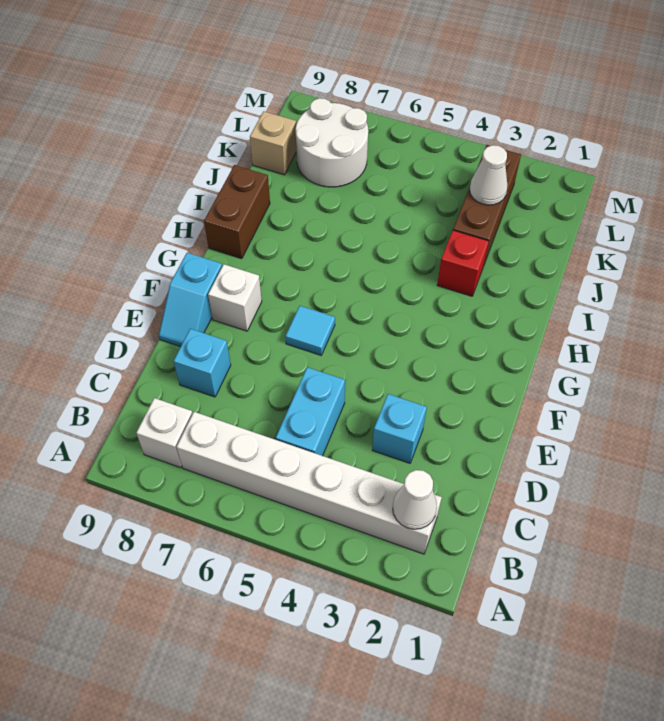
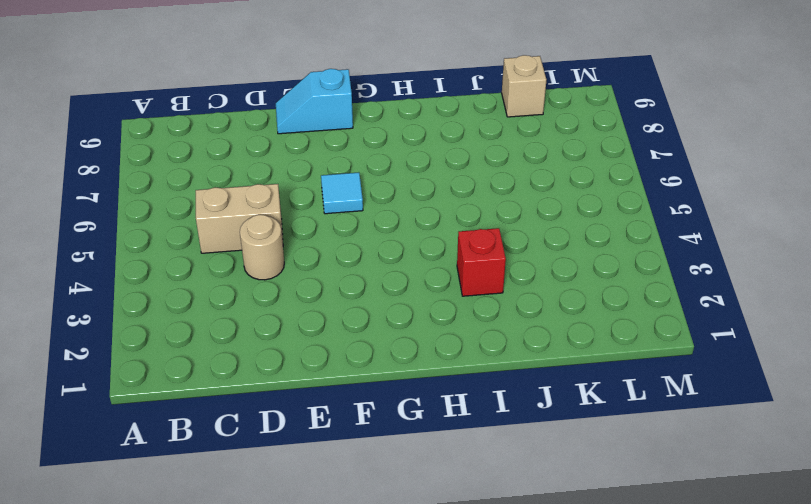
tan brick C5:D5 level 1 -> cyan brick C5:D5 level 1
tan round brick D4 level 1 -> none
none -> white brick B2:B7 level 1
none -> white brick B8 level 1
none -> cyan brick D3 level 1

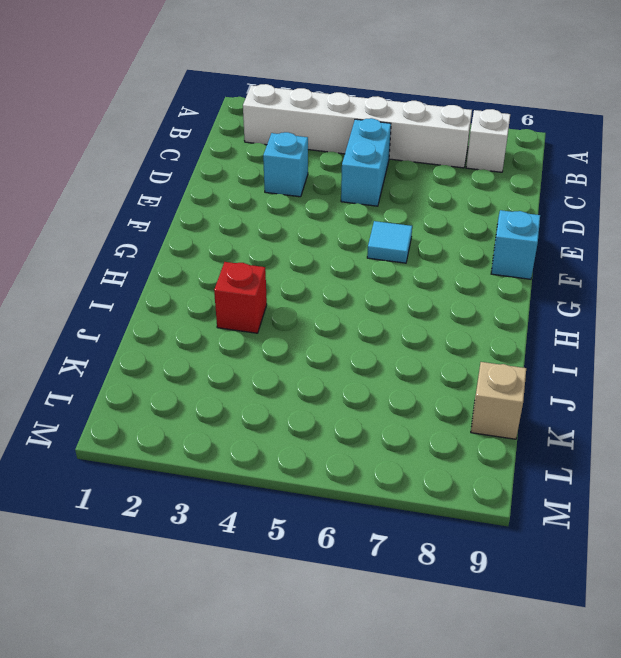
none -> cyan brick D8 level 1
none -> white brick F8 level 1
none -> brown brick H9:I9 level 1

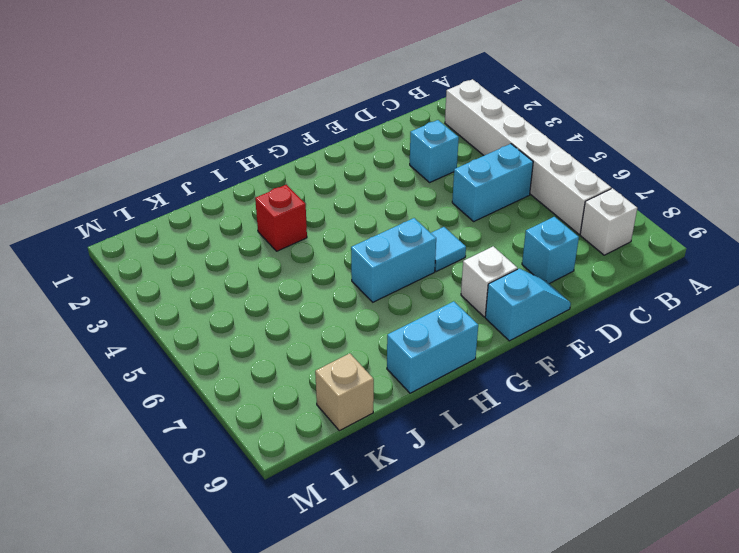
cyan brick G6:H6 level 1 -> none
cyan brick H9:I9 level 1 -> brown brick H9:I9 level 1
none -> brown brick J3:L3 level 1
none -> white round brick K7:L8 level 1
none -> white cone B2 level 2

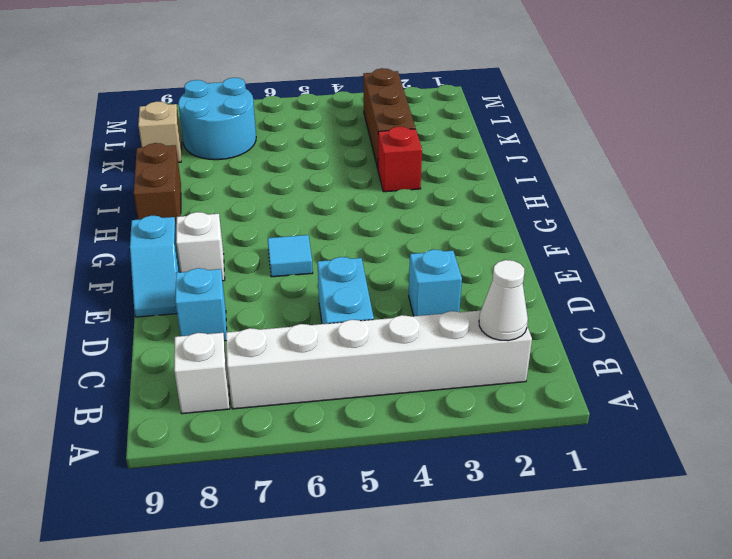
cyan round brick K7:L8 level 1 -> white round brick K7:L8 level 1
none -> white cone K3 level 2

